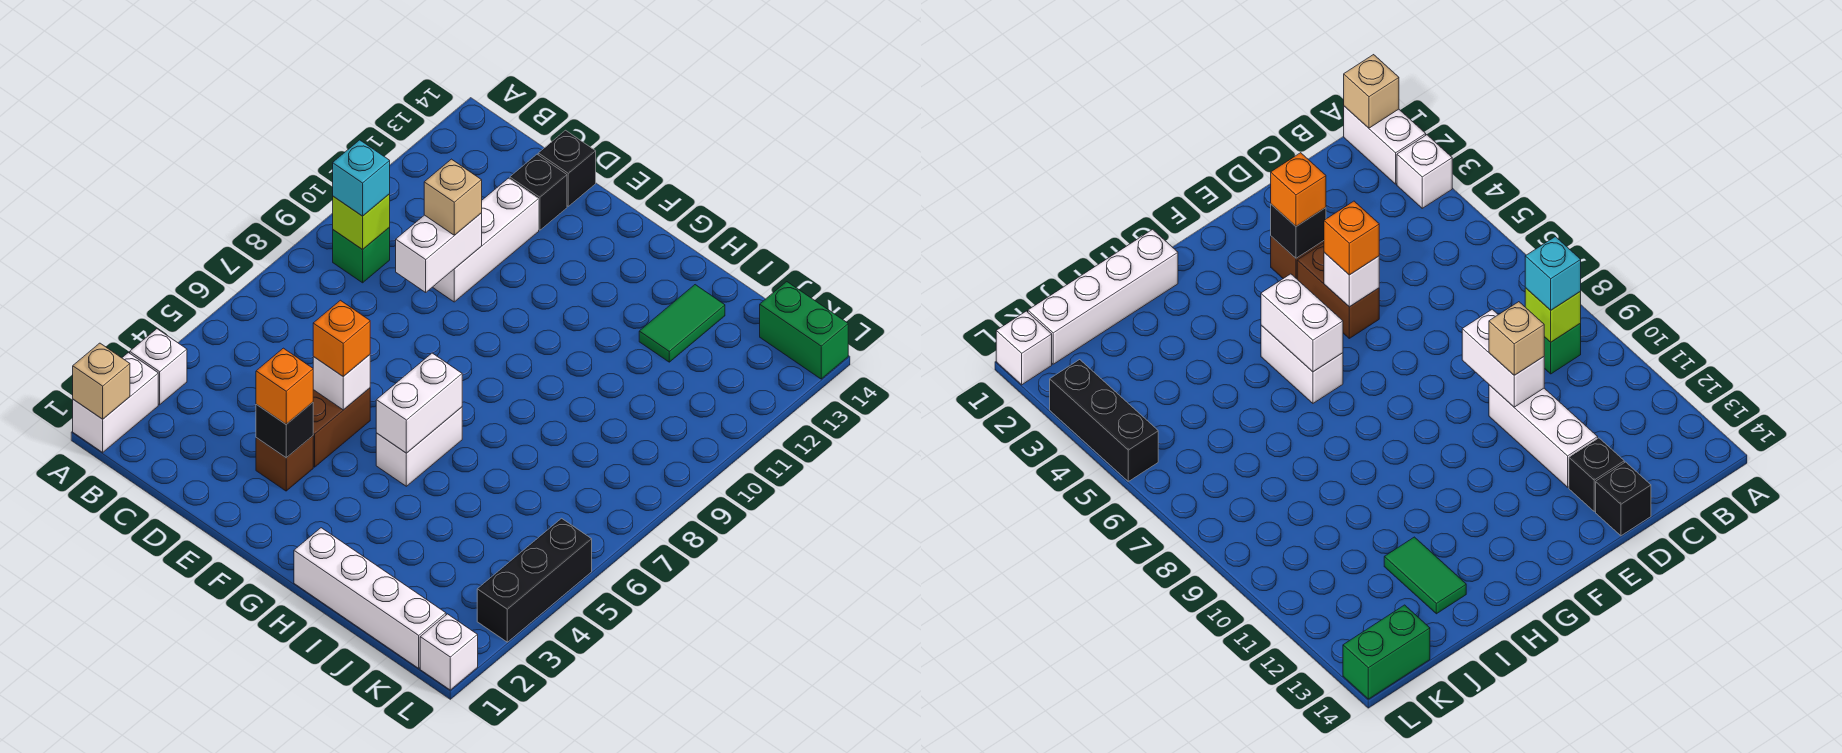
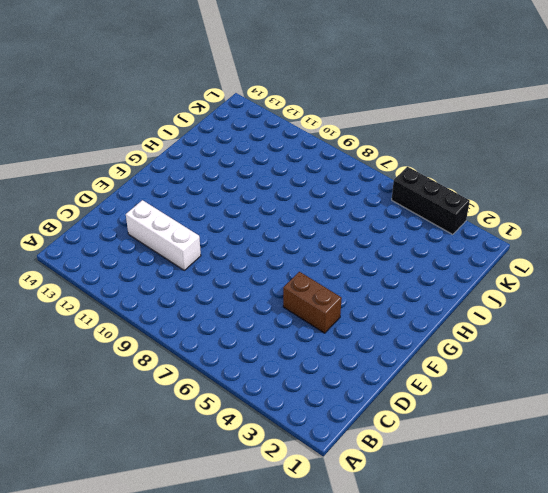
none -> white brick A1:A2 level 1
none -> white brick A3 level 1
none -> green brick B9 level 1

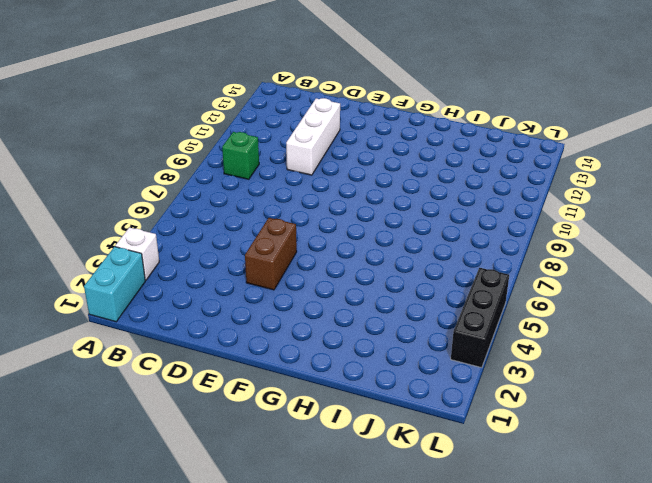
cyan brick A1:A2 level 1 -> white brick A1:A2 level 1
none -> black brick D13 level 1
none -> black brick D14 level 1
none -> brown brick E3 level 1

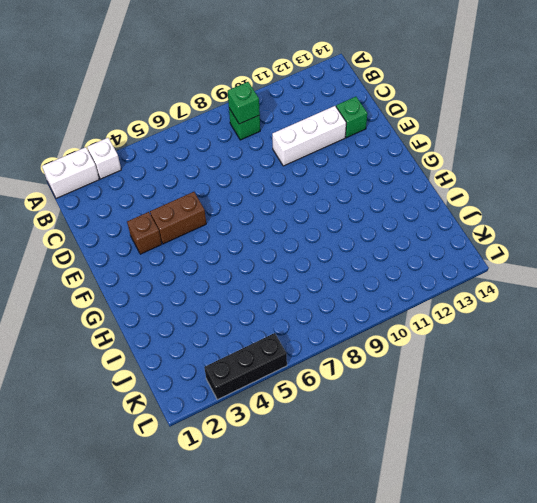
green brick B9 level 2 -> lime brick B9 level 2
green brick D13 level 1 -> black brick D13 level 1
none -> black brick D14 level 1
none -> white brick G5:G6 level 1
none -> white brick H1:K1 level 1

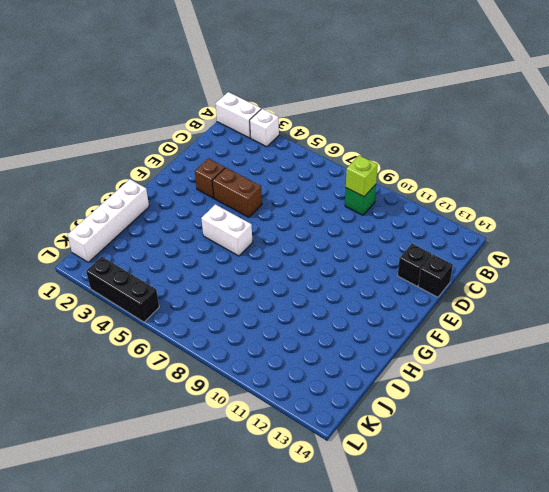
none -> white brick D10:D12 level 1
none -> green tile I12:I13 level 1
none -> green brick K14:L14 level 1

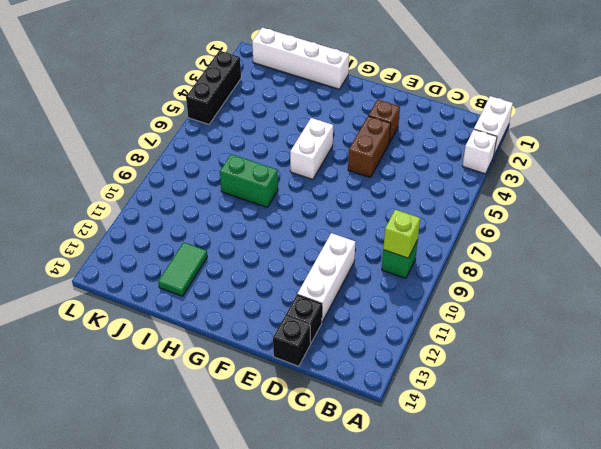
green brick H8:I8 level 1 -> green brick K14:L14 level 1
none -> white brick L1 level 1
none -> tan brick A1 level 2
none -> white brick D9:D10 level 2

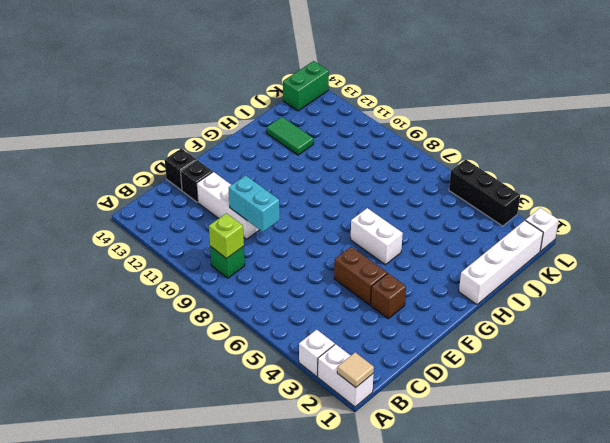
tan tile A1 level 2 -> tan brick A1 level 2
cyan brick D9:D10 level 2 -> white brick D9:D10 level 2
none -> black brick E3 level 2
none -> white brick E5 level 2
none -> white brick G5:G6 level 2

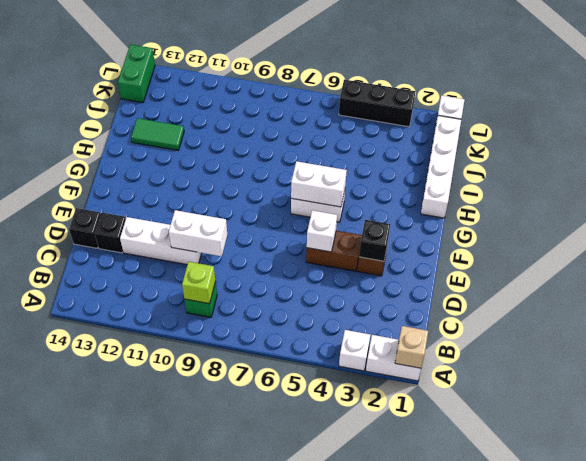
none -> cyan brick B9 level 3
none -> tan brick D10 level 3
none -> orange brick E3 level 3

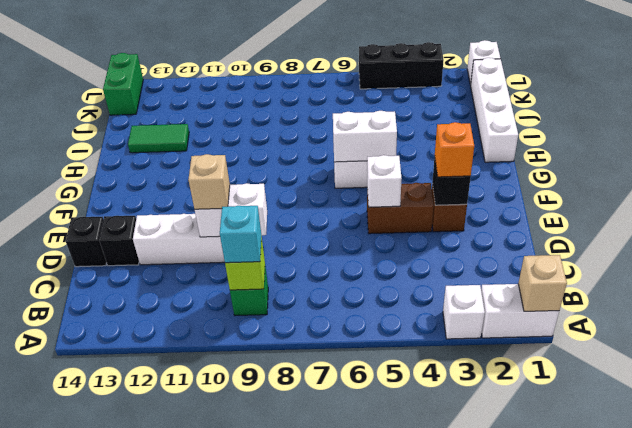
none -> orange brick E5 level 3

